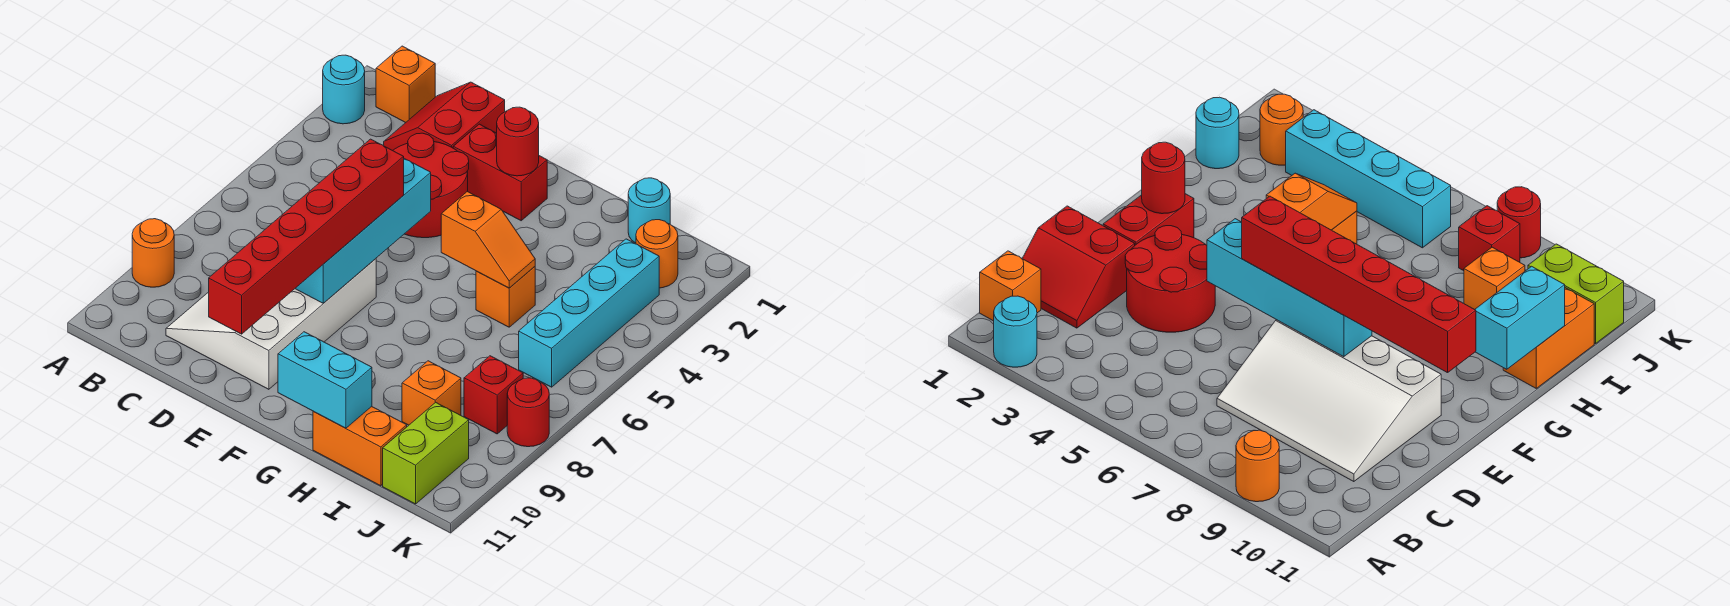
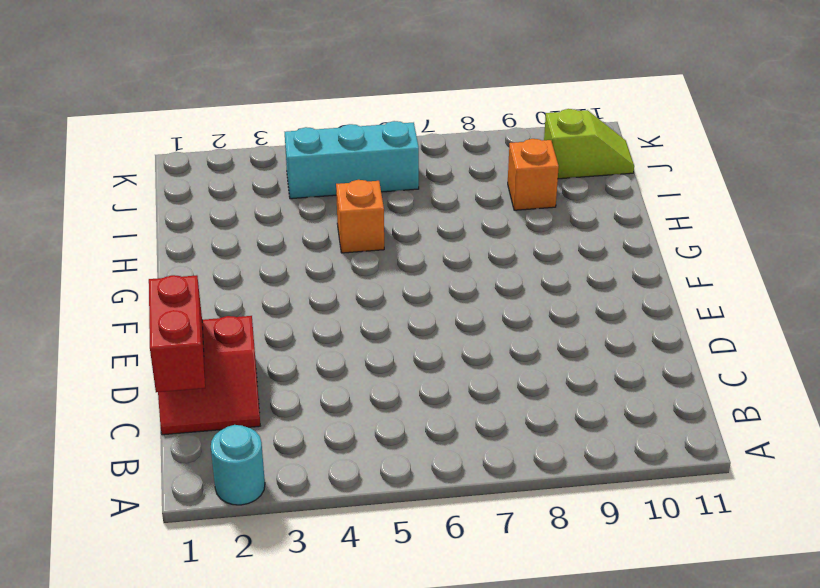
red brick C1:D1 level 2 -> red brick E2:F2 level 1
cyan brick J4:J6 level 1 -> cyan brick J3:J6 level 1
lime slope J10:J11 level 1 top 10 -> lime brick J10:J11 level 1
none -> orange round brick A9 level 1
none -> orange brick B1 level 1
none -> white slope C7:E10 level 1 top E

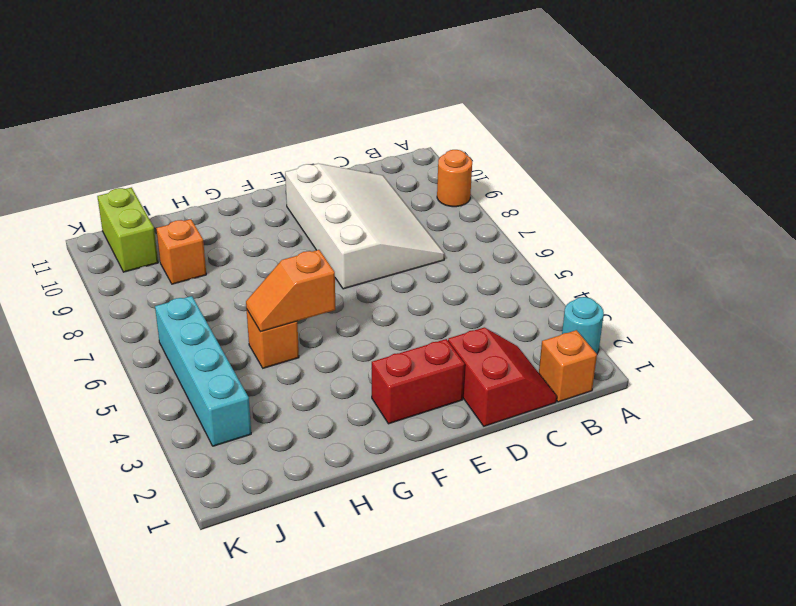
none -> red round brick D3:E4 level 1
none -> orange brick H11:I11 level 1
none -> cyan round brick I1 level 1

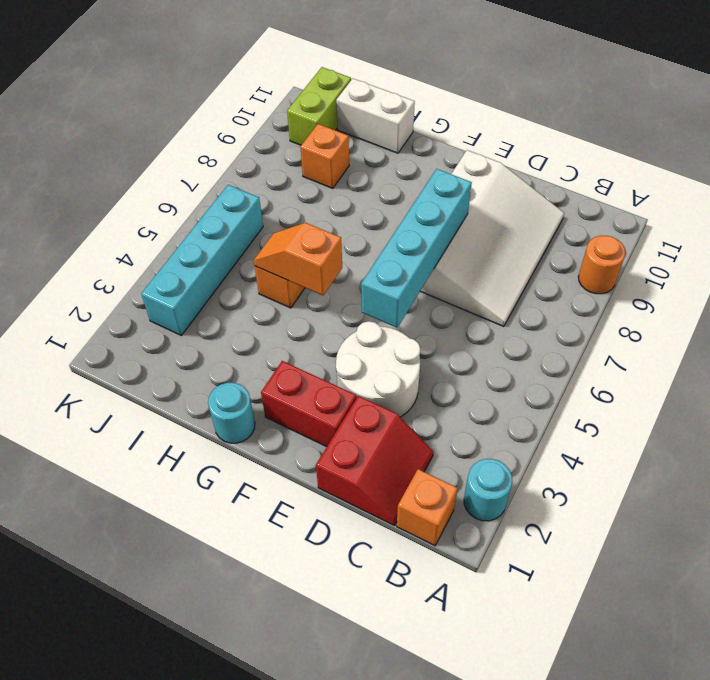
white round brick D3:E4 level 1 -> red round brick D3:E4 level 1
cyan round brick G1 level 1 -> cyan round brick I1 level 1
white brick H11:I11 level 1 -> orange brick H11:I11 level 1
none -> orange round brick J2 level 1
none -> red brick J8 level 1
none -> red round brick K8 level 1

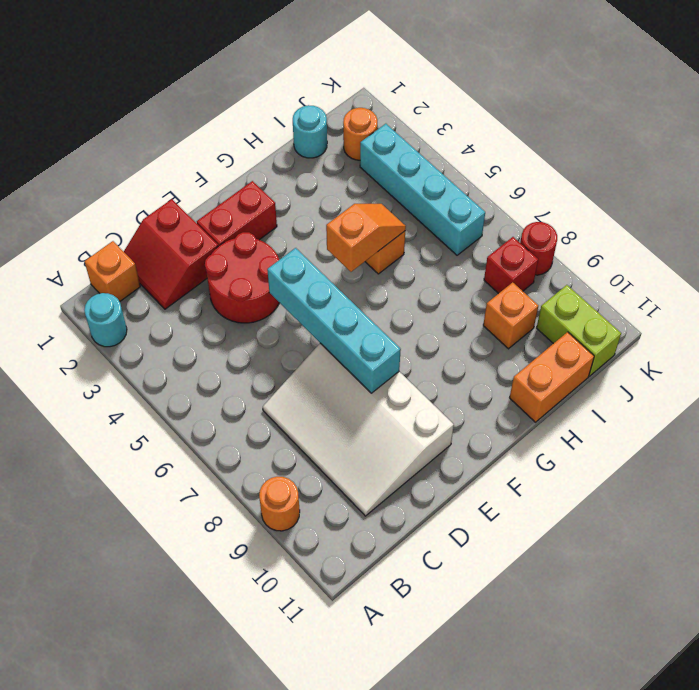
none -> red round brick F2 level 2
none -> cyan brick G11:H11 level 2
none -> red brick E6:E11 level 3

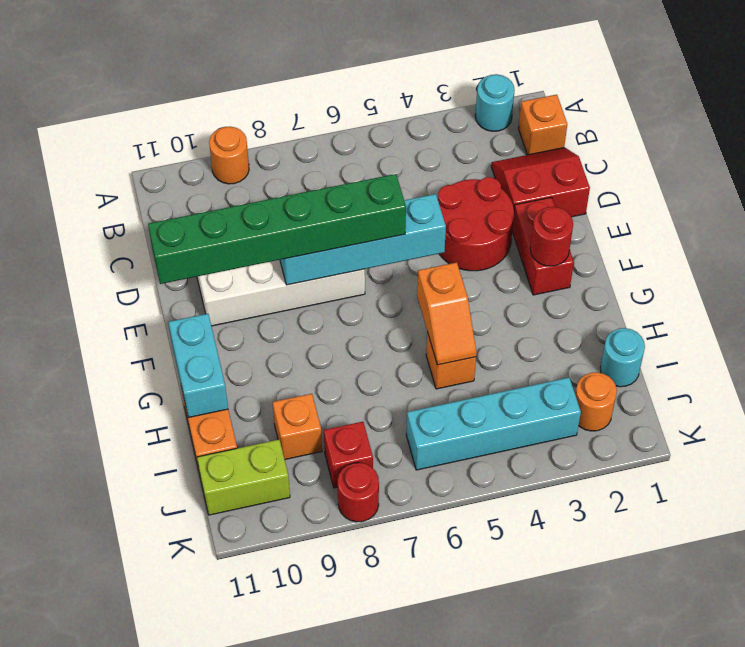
green brick E6:E11 level 3 -> red brick E6:E11 level 3

